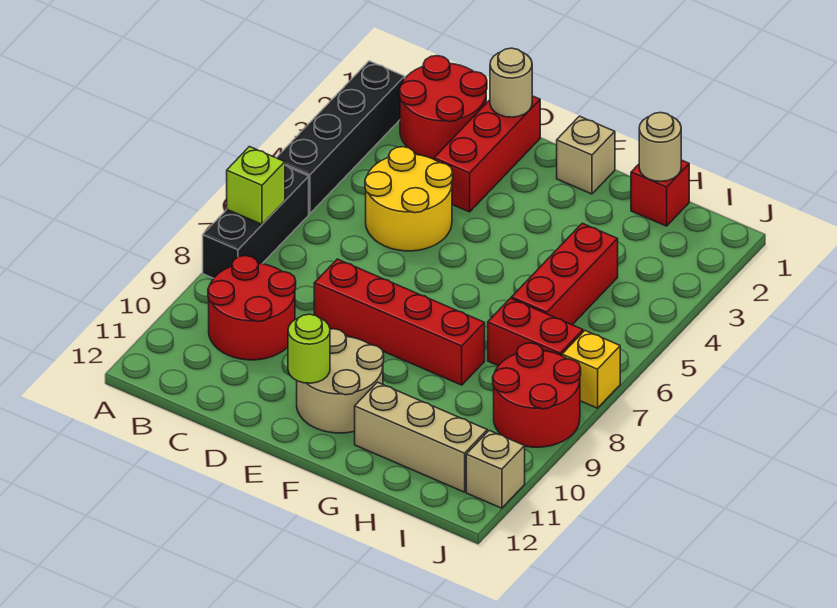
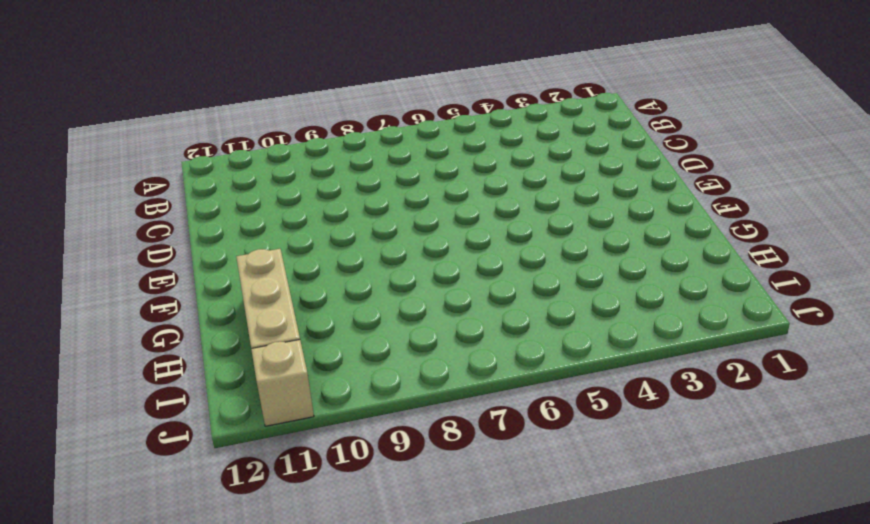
none -> black brick A2:A5 level 1
none -> black brick A6:A8 level 1
none -> red round brick B1:C2 level 1

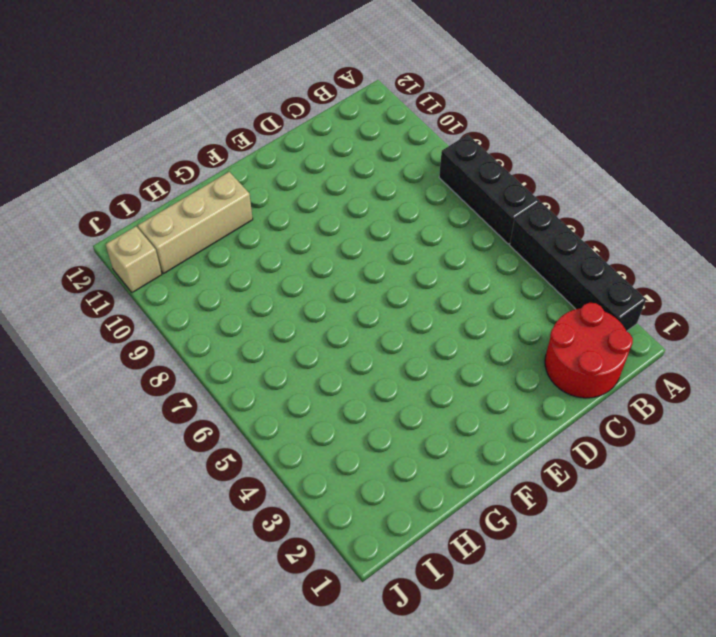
none -> red round brick B9:C10 level 1
none -> yellow round brick C4:D5 level 1
none -> red brick D1:D3 level 1

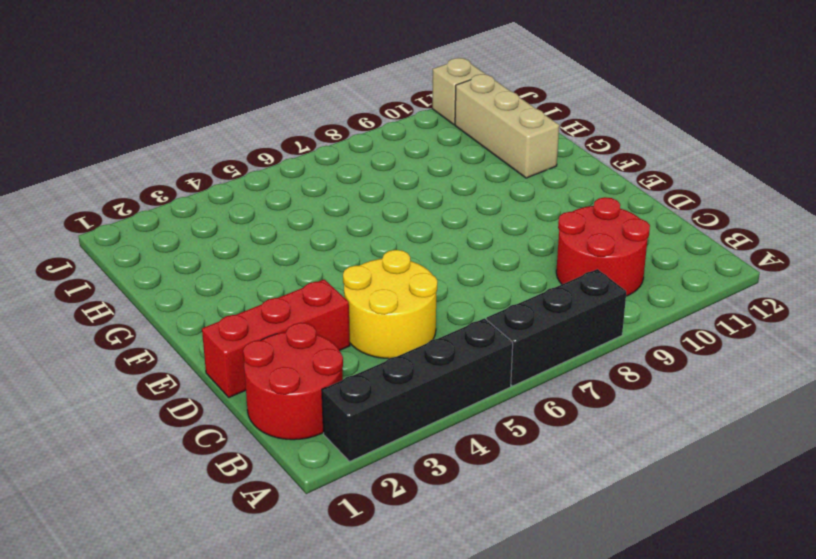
none -> red brick D8:G8 level 1
none -> tan round brick E10:F11 level 1
none -> tan brick F1 level 1

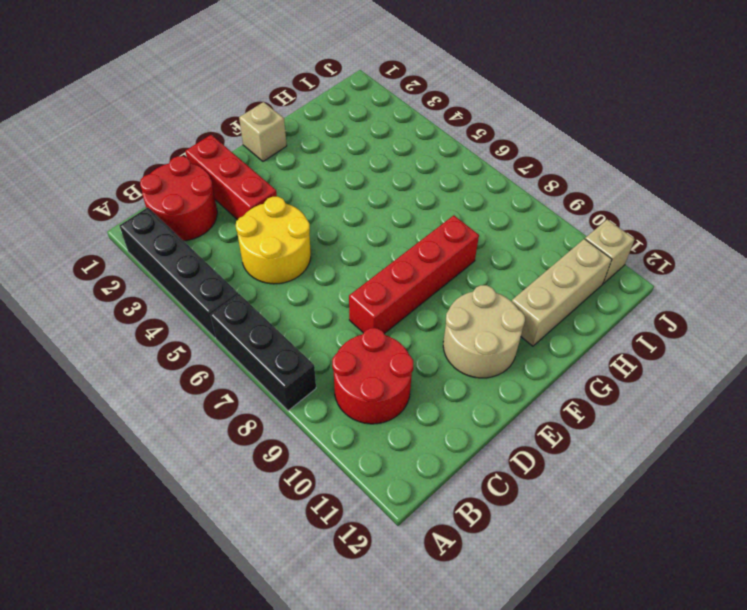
none -> red brick H1 level 1
none -> red brick H4:H6 level 1
none -> red brick H7:I7 level 1

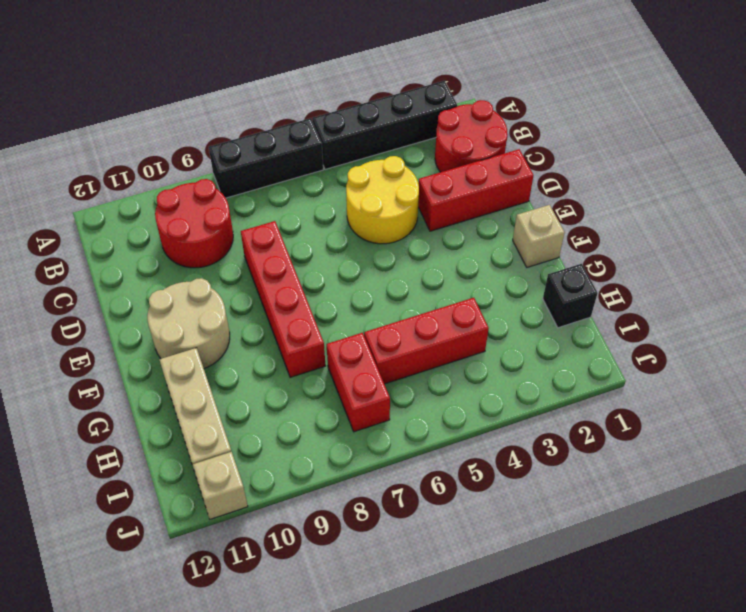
black brick H1 level 1 -> red brick H1 level 1
none -> red round brick I8:J9 level 1
none -> yellow brick J7 level 1
none -> lime brick A7 level 2

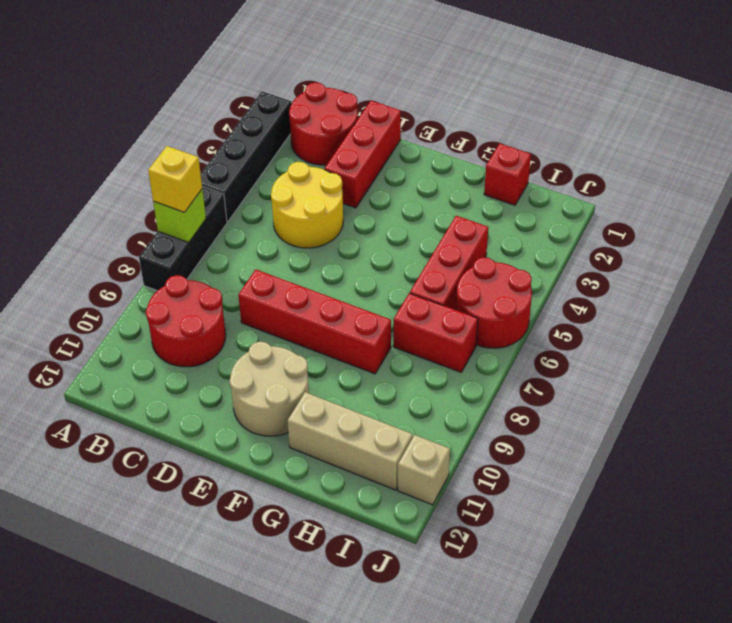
yellow brick A7 level 3 -> yellow brick J7 level 1
red round brick I5:J6 level 1 -> red round brick I8:J9 level 1
none -> tan brick F1 level 1
none -> tan round brick D1 level 2
none -> lime round brick E11 level 2

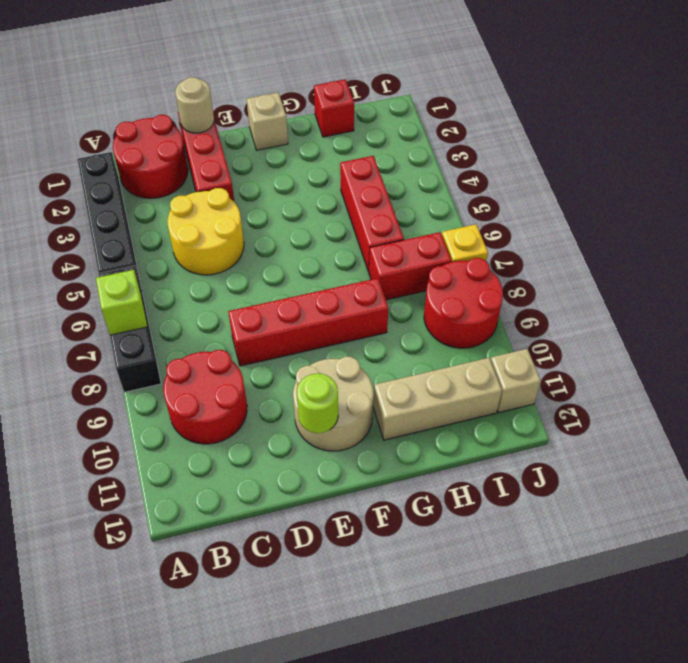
none -> tan round brick H1 level 2

